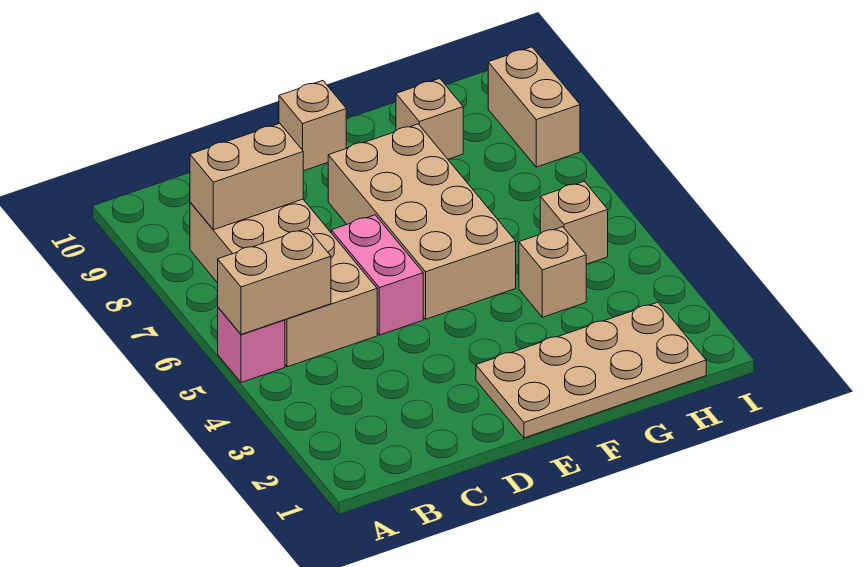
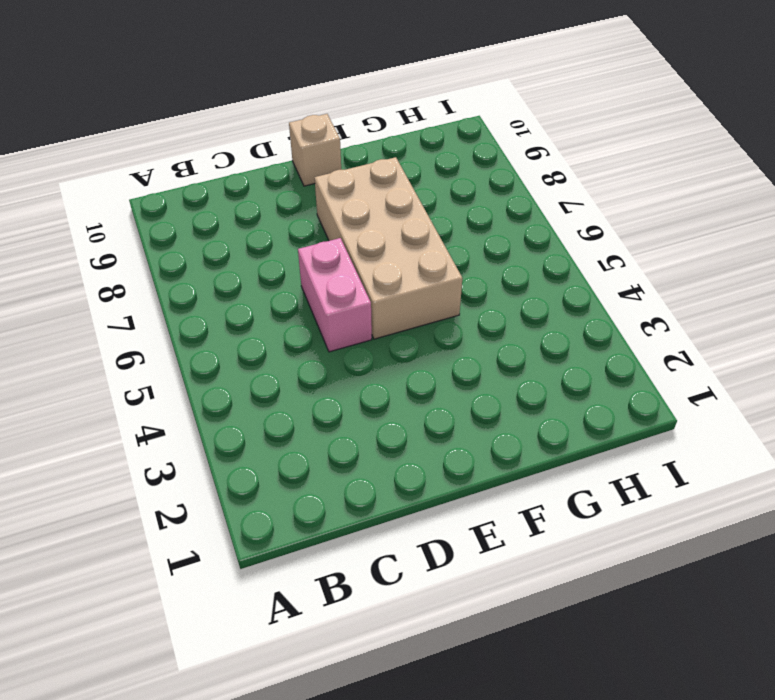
none -> pink brick A5 level 1
none -> tan brick B5:C8 level 1
none -> tan plate E1:H2 level 1

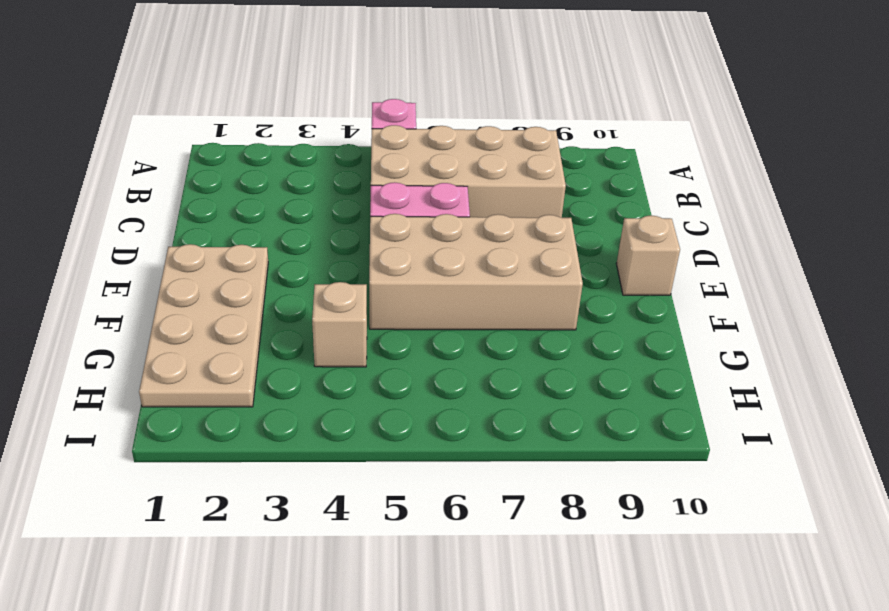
none -> tan brick G9 level 1
none -> tan brick H5 level 1
none -> tan brick I8:I9 level 1

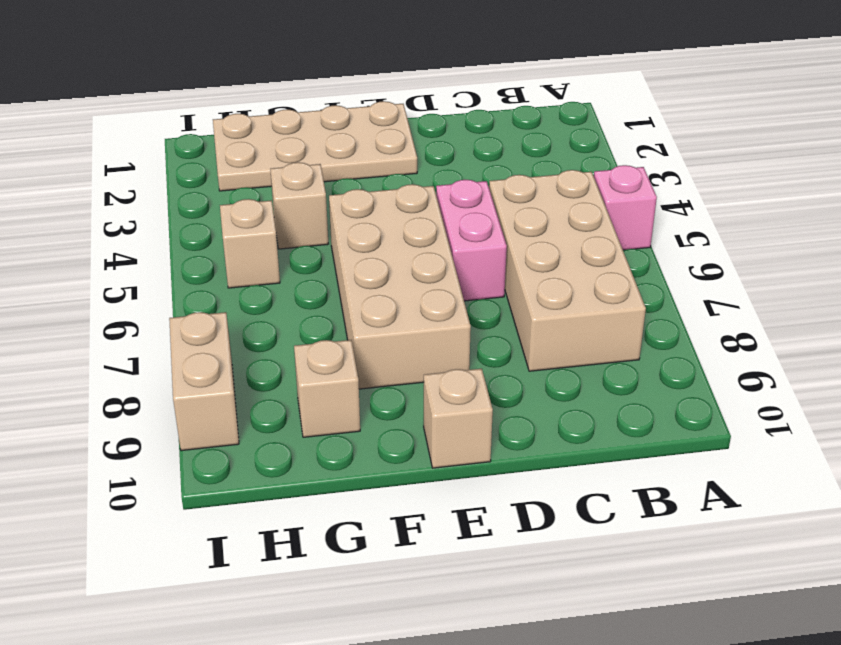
none -> tan brick A5:B5 level 2
none -> tan brick B8:C8 level 2

